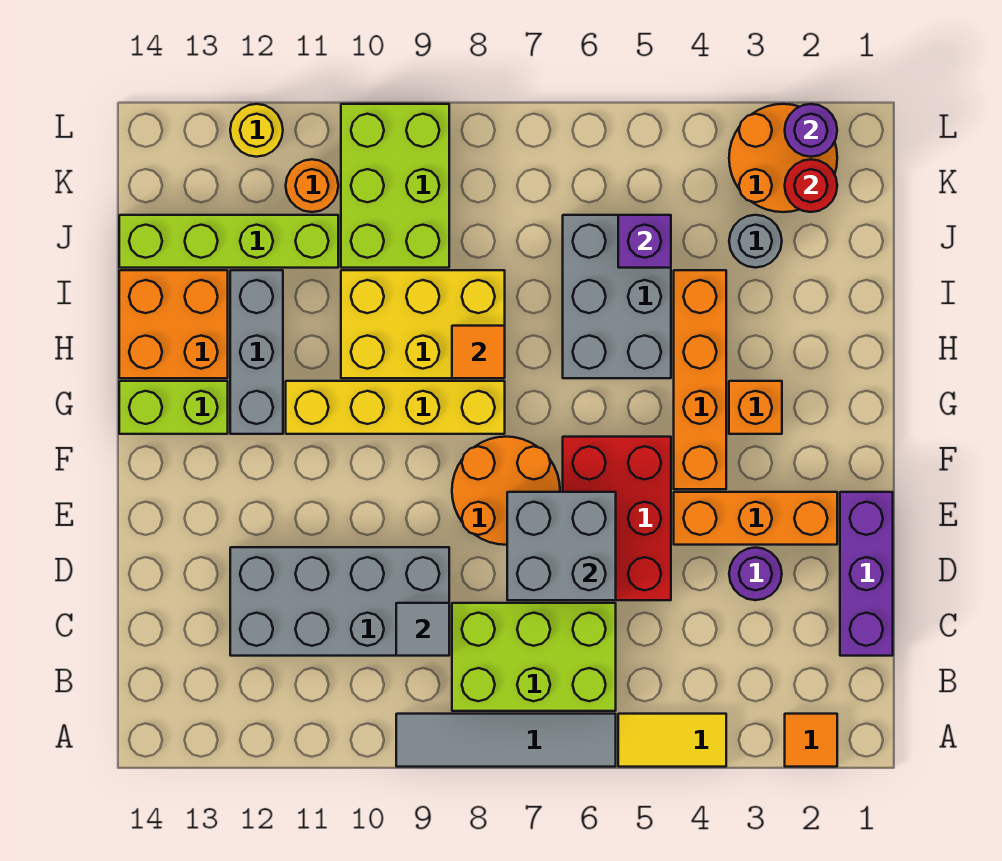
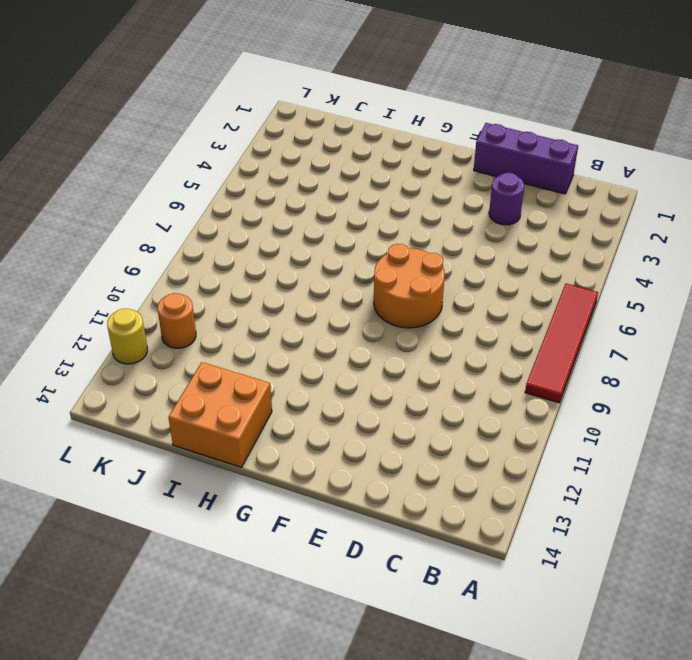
red tile A6:A9 level 1 -> grey tile A6:A9 level 1
none -> orange tile A2 level 1
none -> yellow tile A4:A5 level 1
none -> lime brick B6:C8 level 1
none -> grey brick C9:D12 level 1

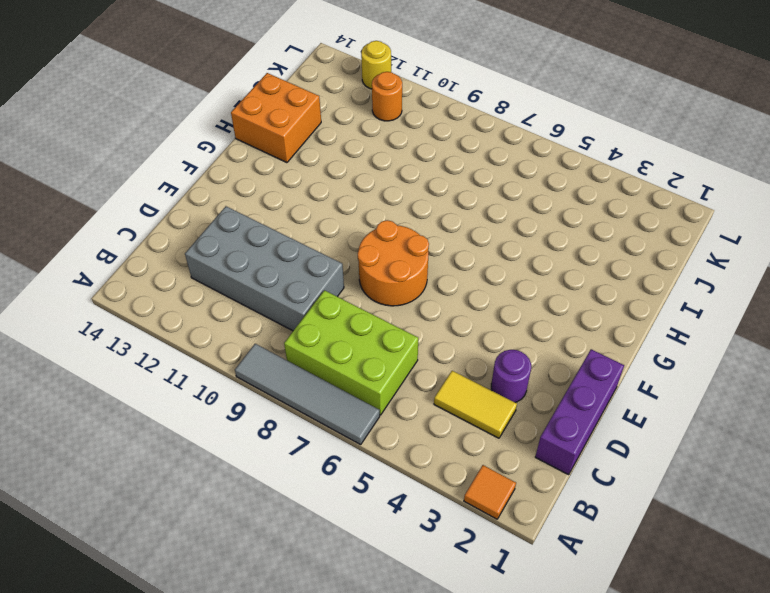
yellow tile C3:C4 level 1 -> yellow tile A4:A5 level 1
none -> red brick D5:F6 level 1
none -> orange brick E2:E4 level 1
none -> orange brick F4:I4 level 1
none -> orange brick G3 level 1

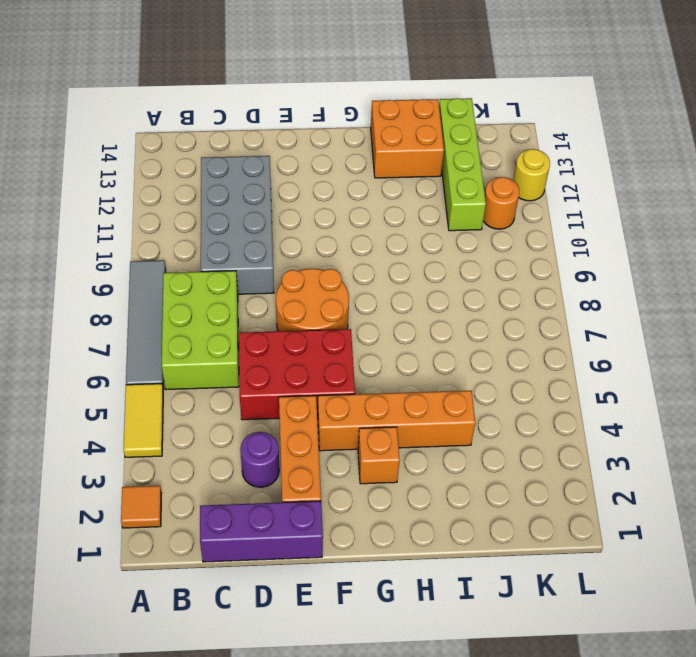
none -> yellow brick G8:G11 level 1
none -> grey brick G12:I12 level 1
none -> lime brick G13:G14 level 1
none -> grey brick H5:J6 level 1

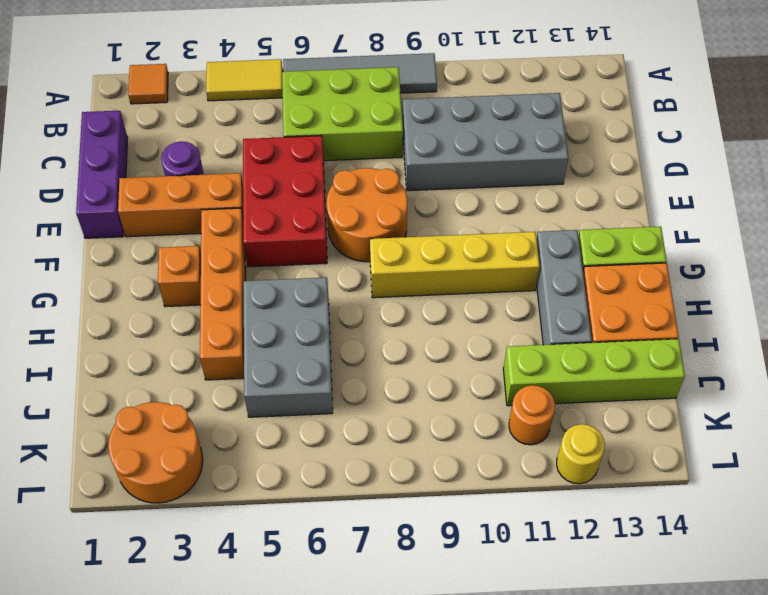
none -> yellow brick H8:I10 level 1
none -> grey round brick J3 level 1
none -> lime brick J9:L10 level 1
none -> grey tile C9 level 2

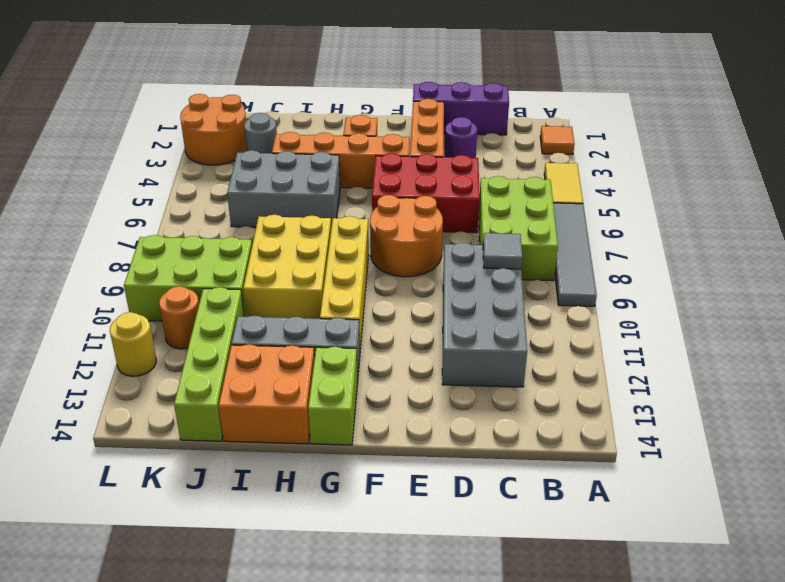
none -> grey brick D6:E7 level 2
none -> orange tile H8 level 2
none -> purple brick J5 level 2
none -> red round brick K2 level 2

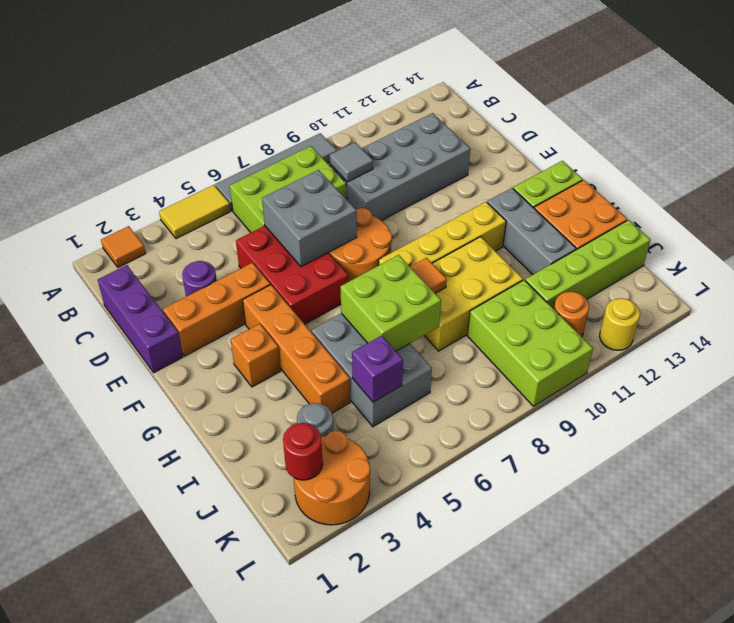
lime brick H6:I7 level 2 -> none
none -> purple round brick L2 level 2

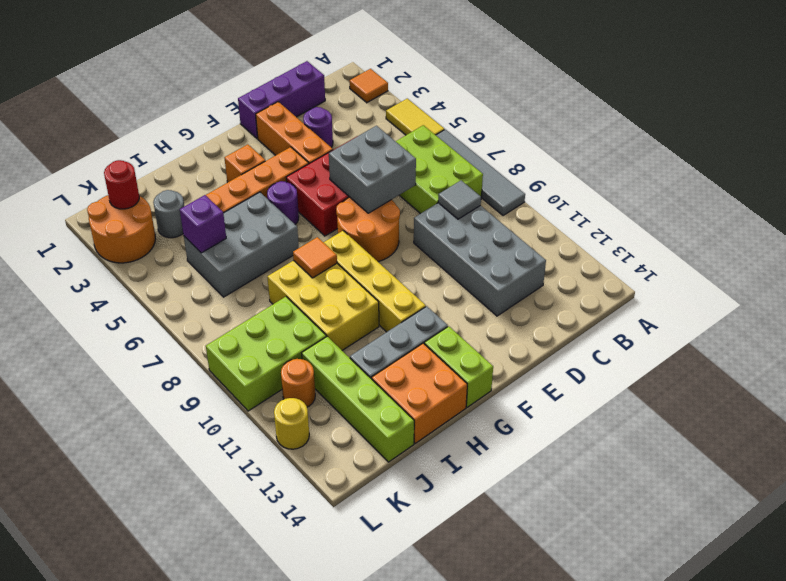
purple round brick G5 level 1 -> purple round brick L2 level 2

